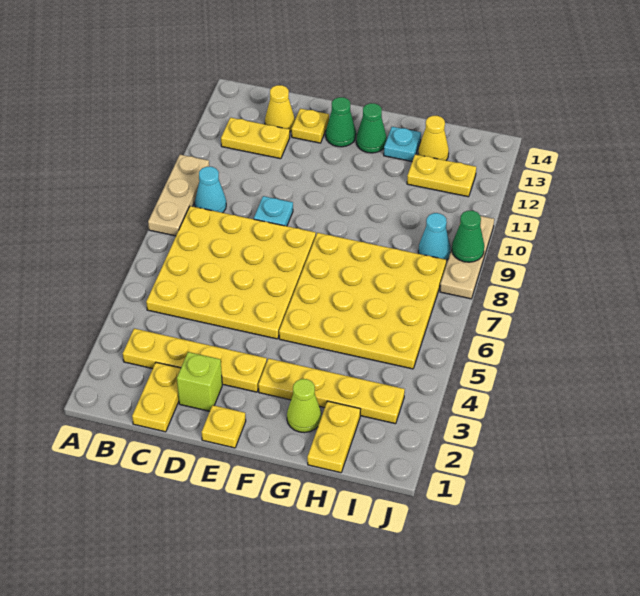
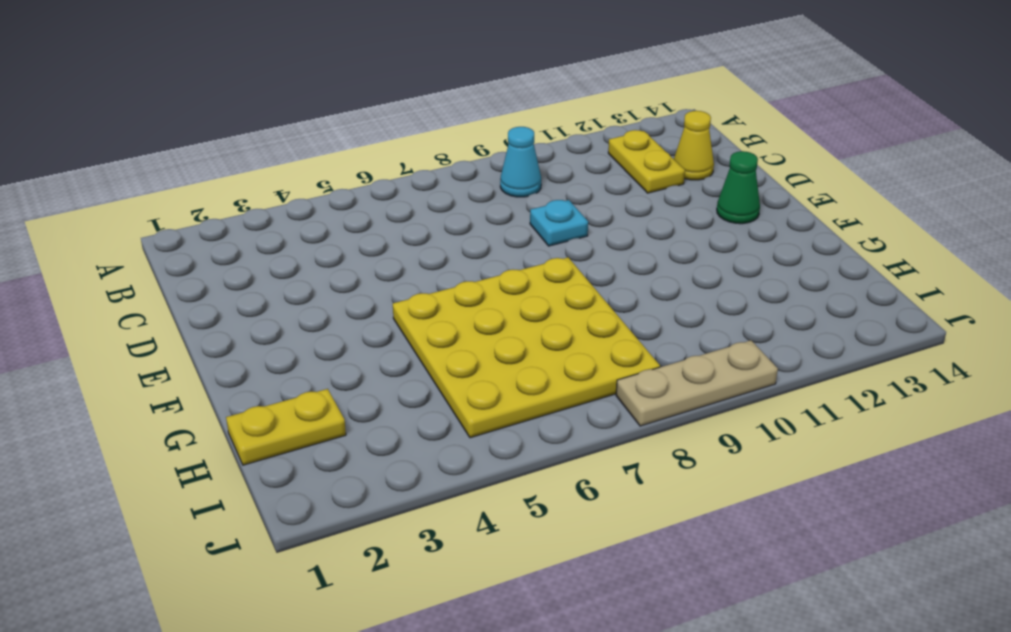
none -> tan plate A8:A10 level 1
none -> yellow plate B3:E3 level 1
none -> yellow plate B5:E8 level 1

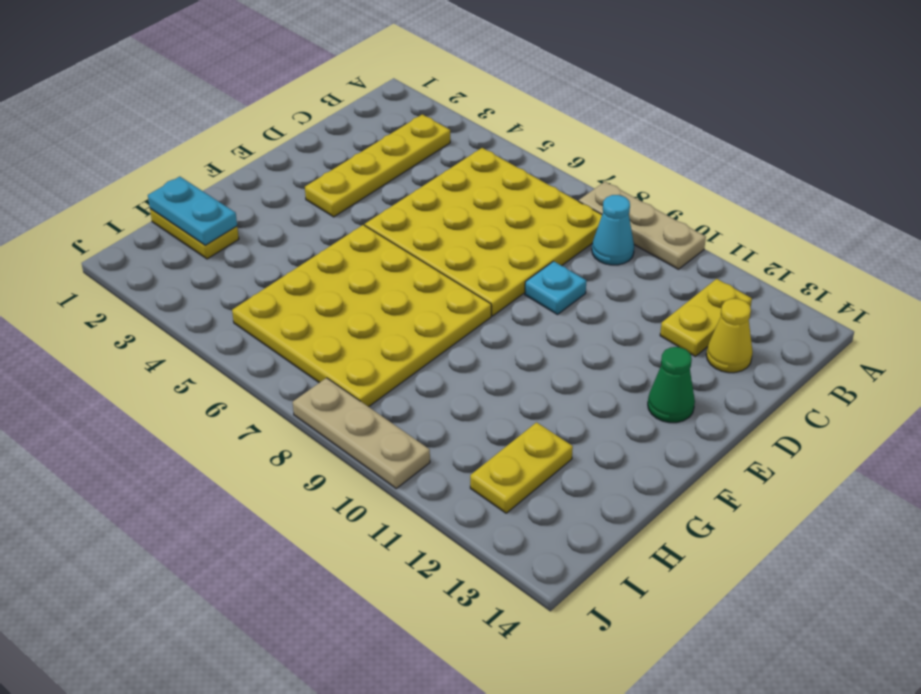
cyan plate H1:H2 level 2 -> none
none -> yellow plate C1:C2 level 1
none -> lime brick D2 level 1
none -> yellow plate D13 level 1

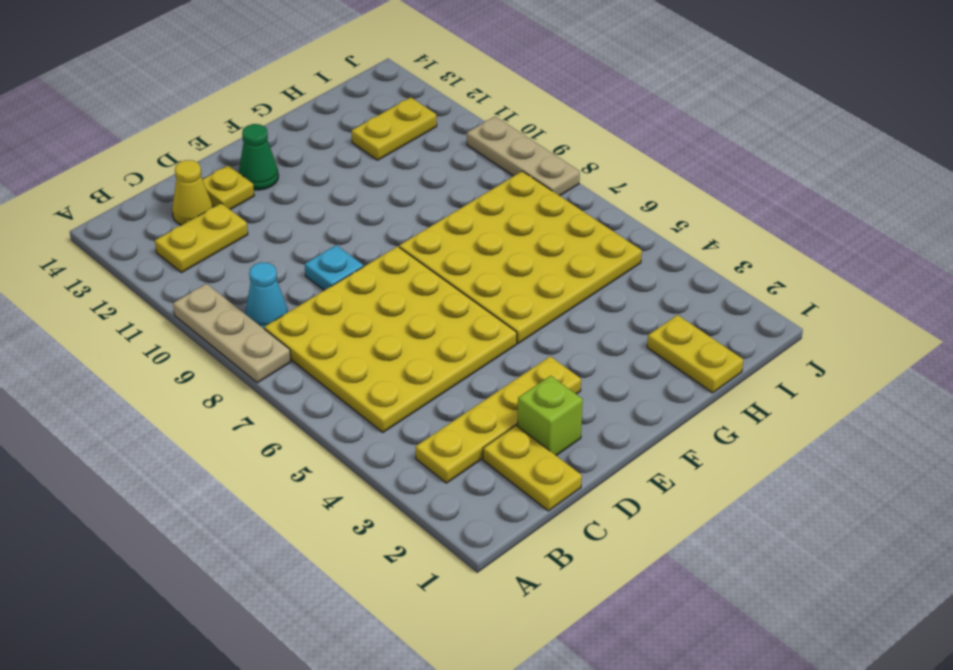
none -> yellow plate E1 level 1
none -> yellow plate F3:I3 level 1
none -> green cone F13 level 1

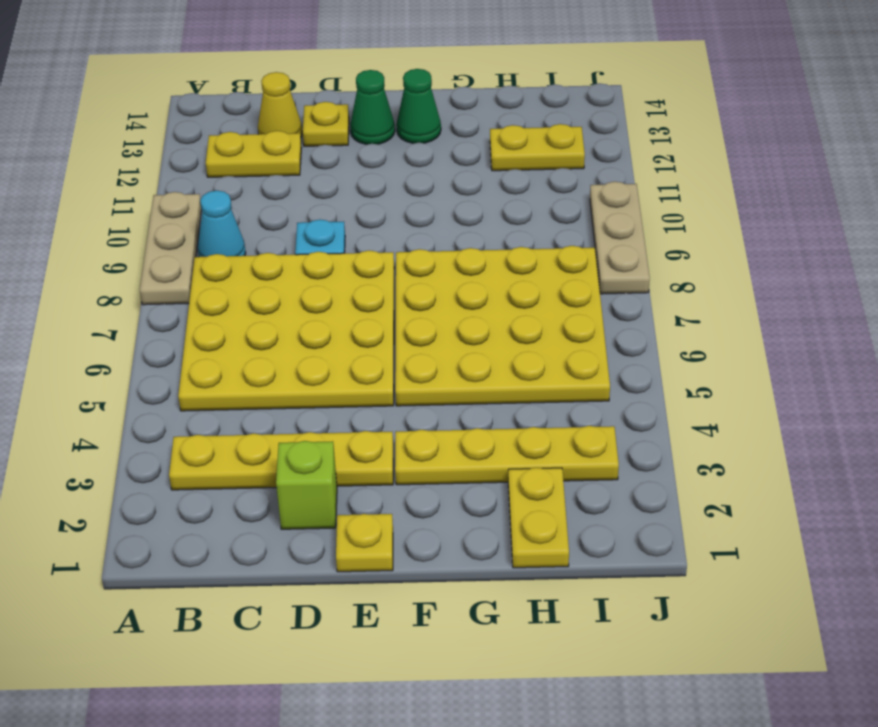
none -> yellow plate C1:C2 level 1
none -> lime cone G2 level 1
none -> cyan plate G13 level 1

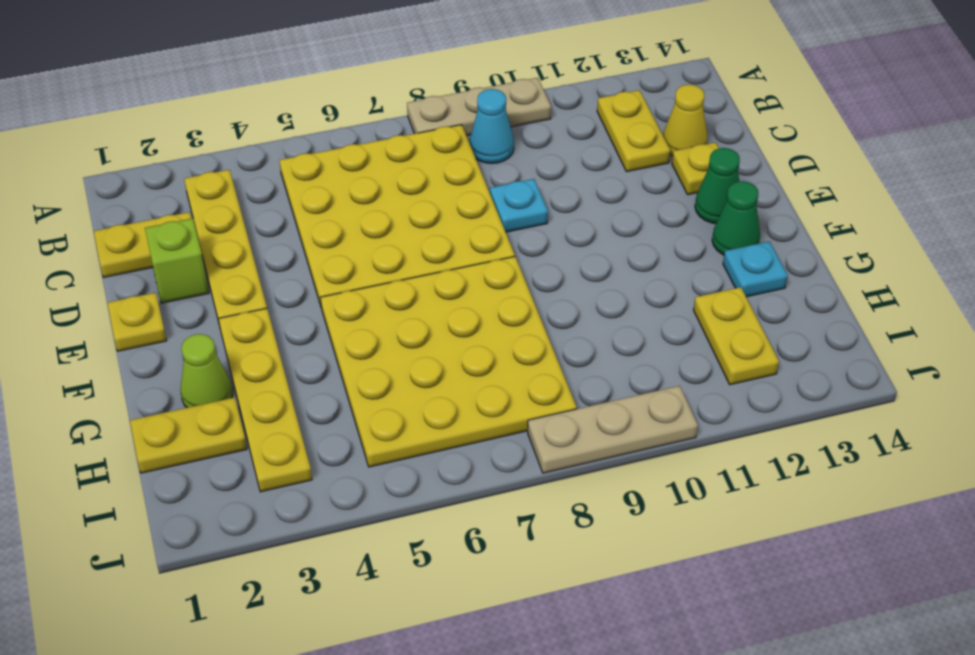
none -> yellow cone H13 level 1
none -> cyan cone I9 level 1
none -> green cone J9 level 2

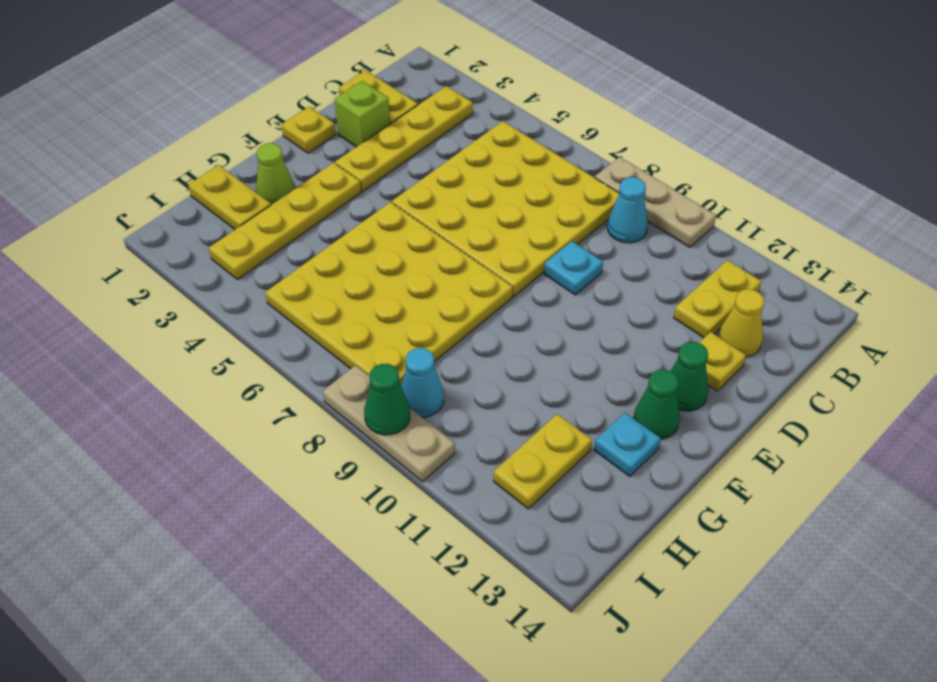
none -> yellow cone H13 level 1

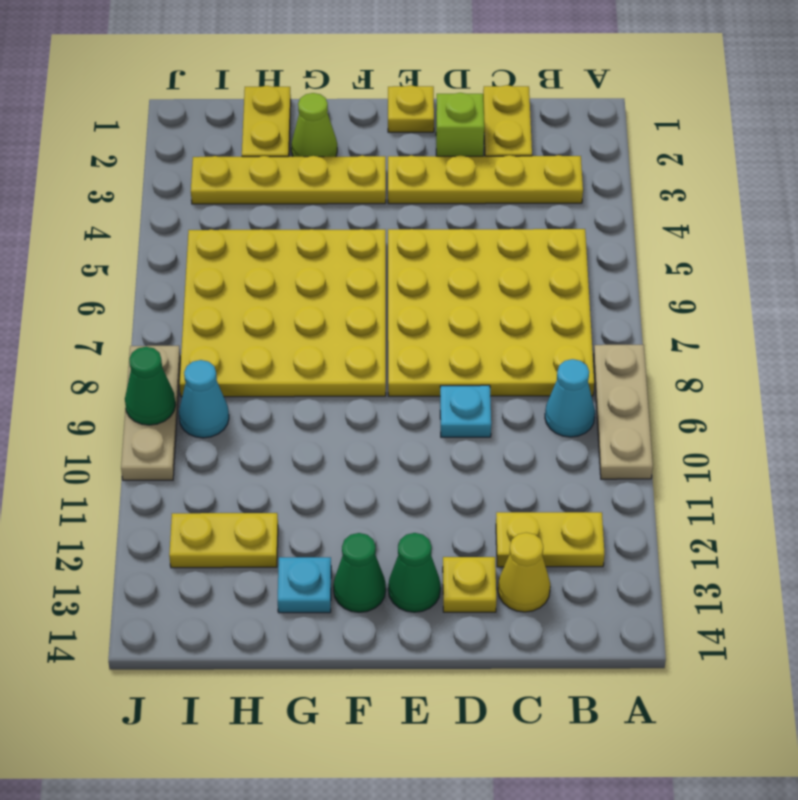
none -> yellow cone H13 level 1

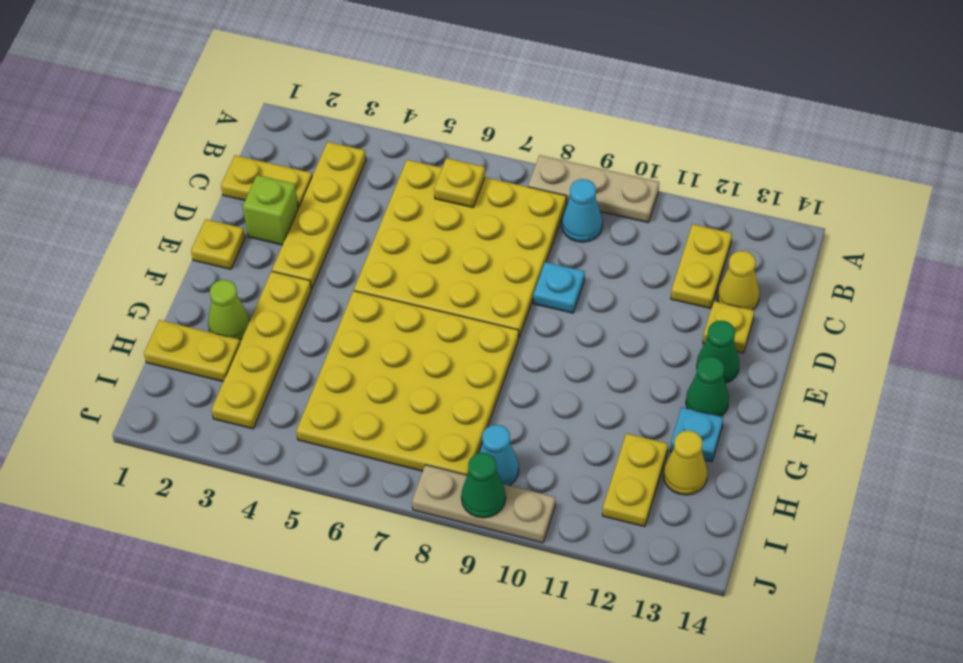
yellow plate B6 level 2 -> none

